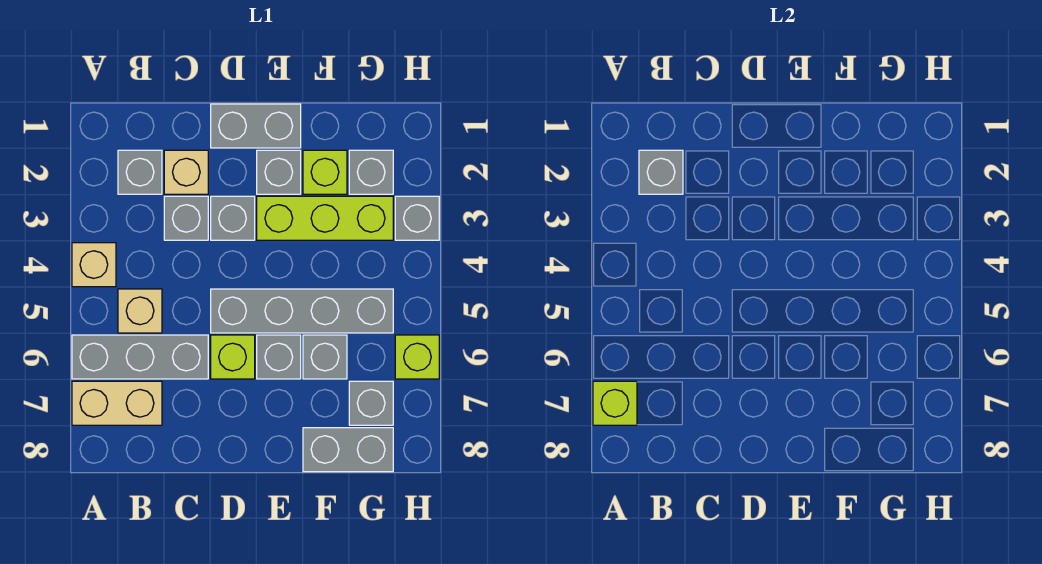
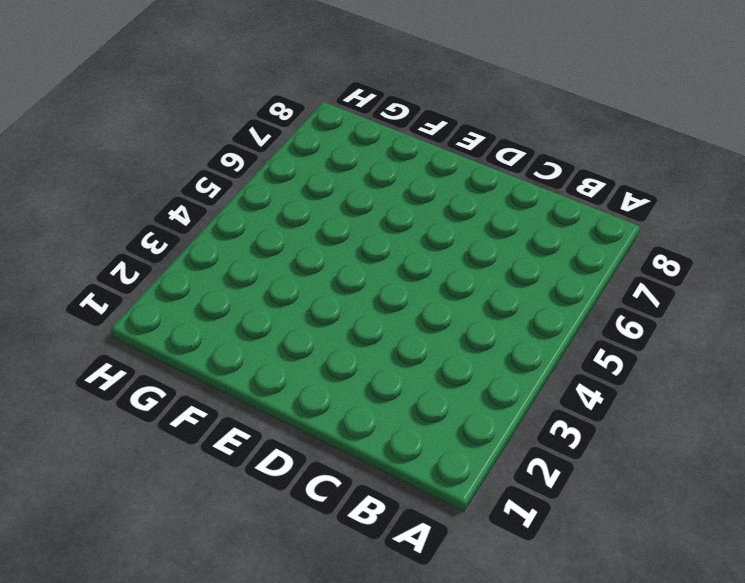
none -> tan brick A4 level 1
none -> grey brick A6:C6 level 1
none -> tan brick A7:B7 level 1

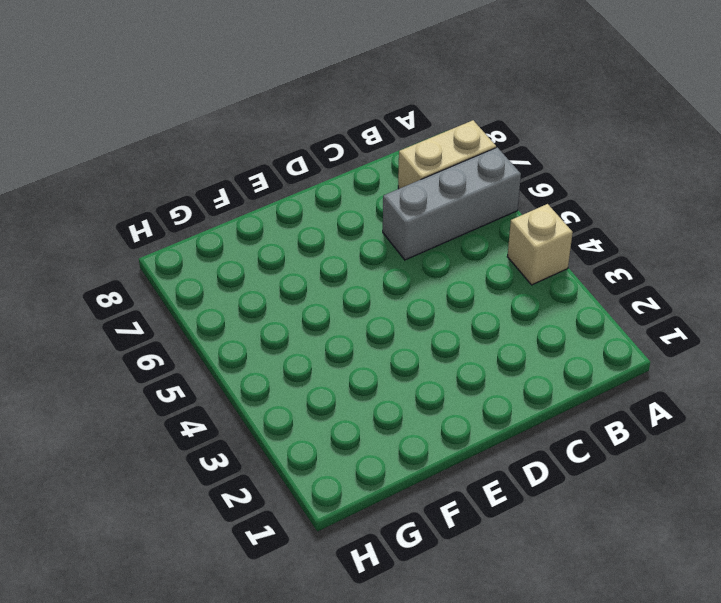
none -> grey brick B2 level 1
none -> tan brick B5 level 1
none -> tan brick C2 level 1

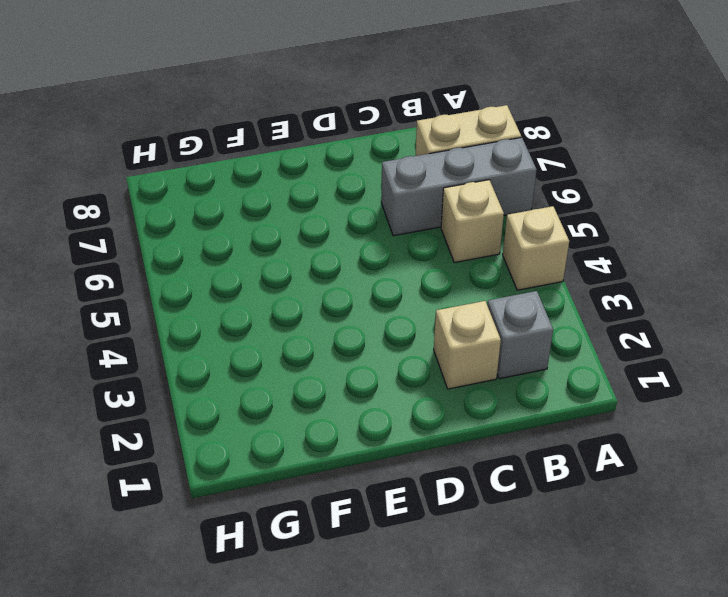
none -> grey brick C3 level 1
none -> grey brick D1:E1 level 1
none -> grey brick D3 level 1

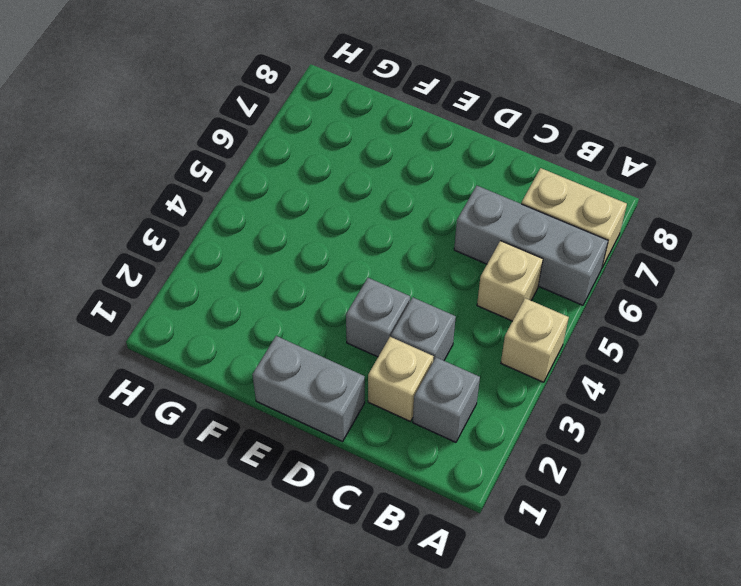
none -> grey brick D5:G5 level 1
none -> lime brick D6 level 1
none -> grey brick E2 level 1

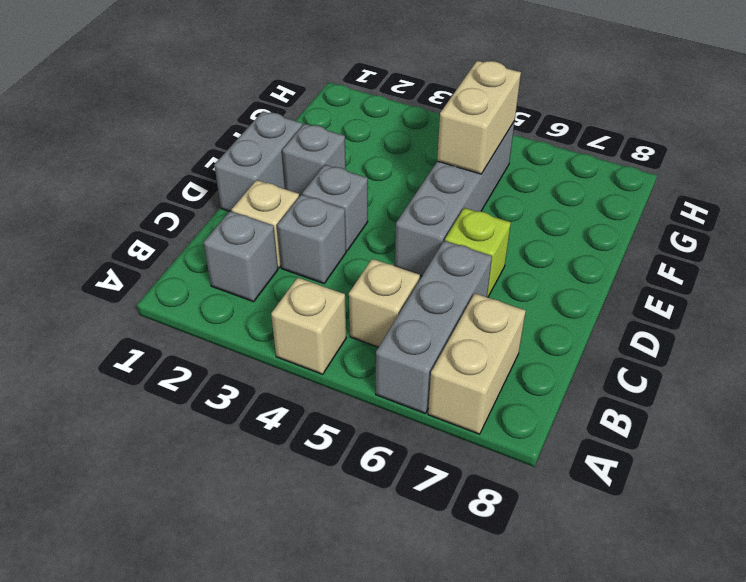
tan brick F5:G5 level 2 -> none
none -> lime brick E3:G3 level 1
none -> grey brick E6 level 1
none -> lime brick F2 level 1

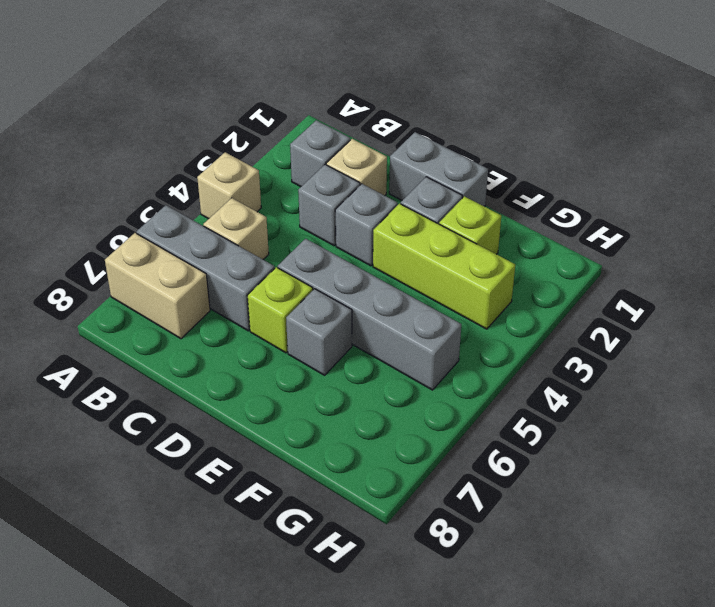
none -> grey brick F6 level 1
none -> grey brick F8:G8 level 1
none -> grey brick G2 level 1

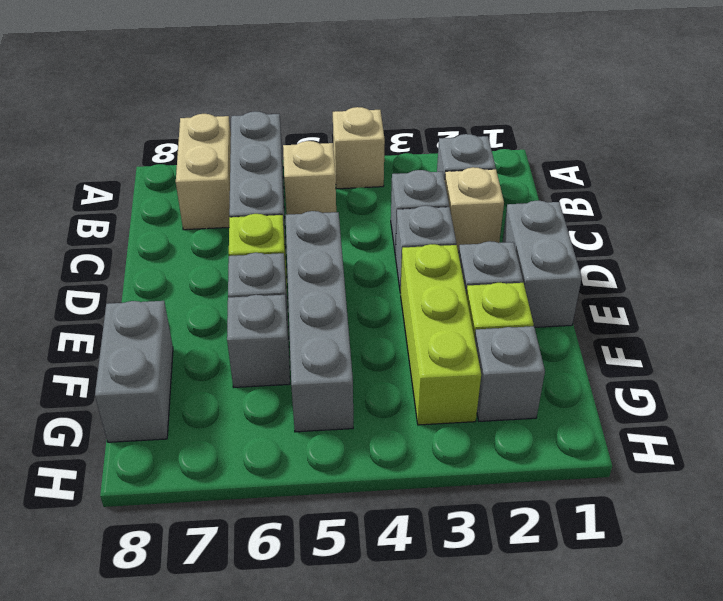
none -> grey brick G7 level 1
none -> grey brick H3 level 1
none -> lime brick H6 level 1

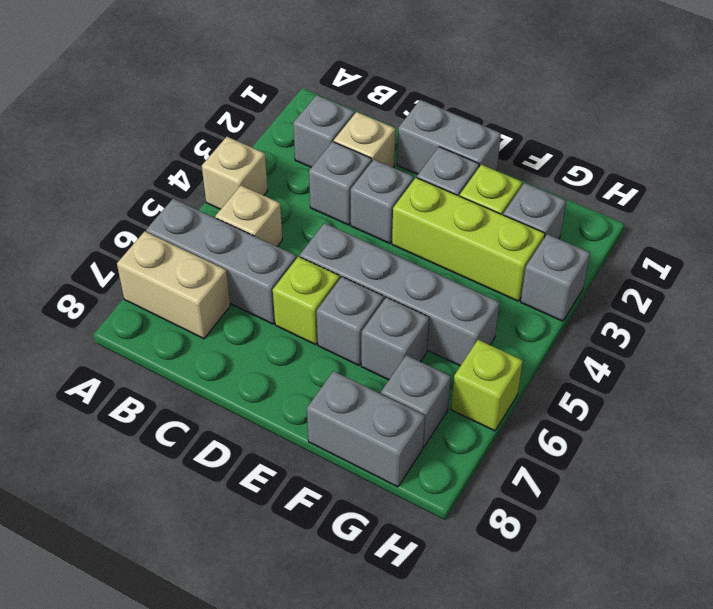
none -> lime brick A7 level 2
none -> grey brick B2 level 2

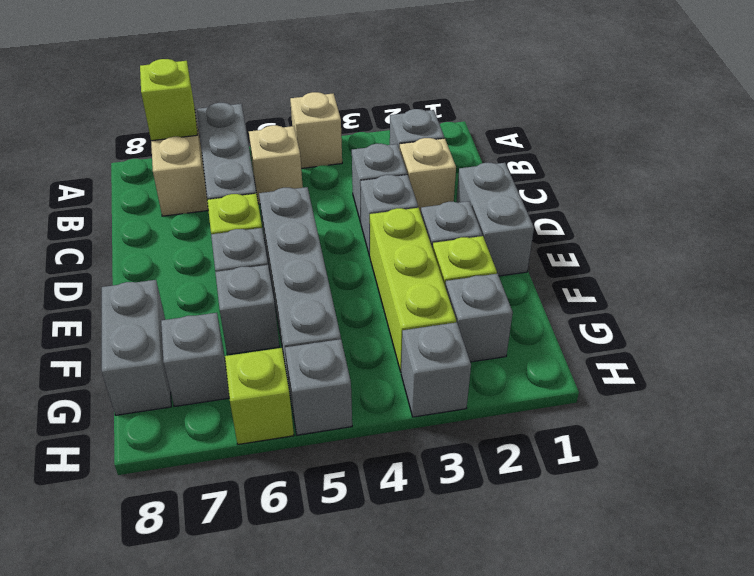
grey brick H5 level 1 -> grey brick B2 level 2

